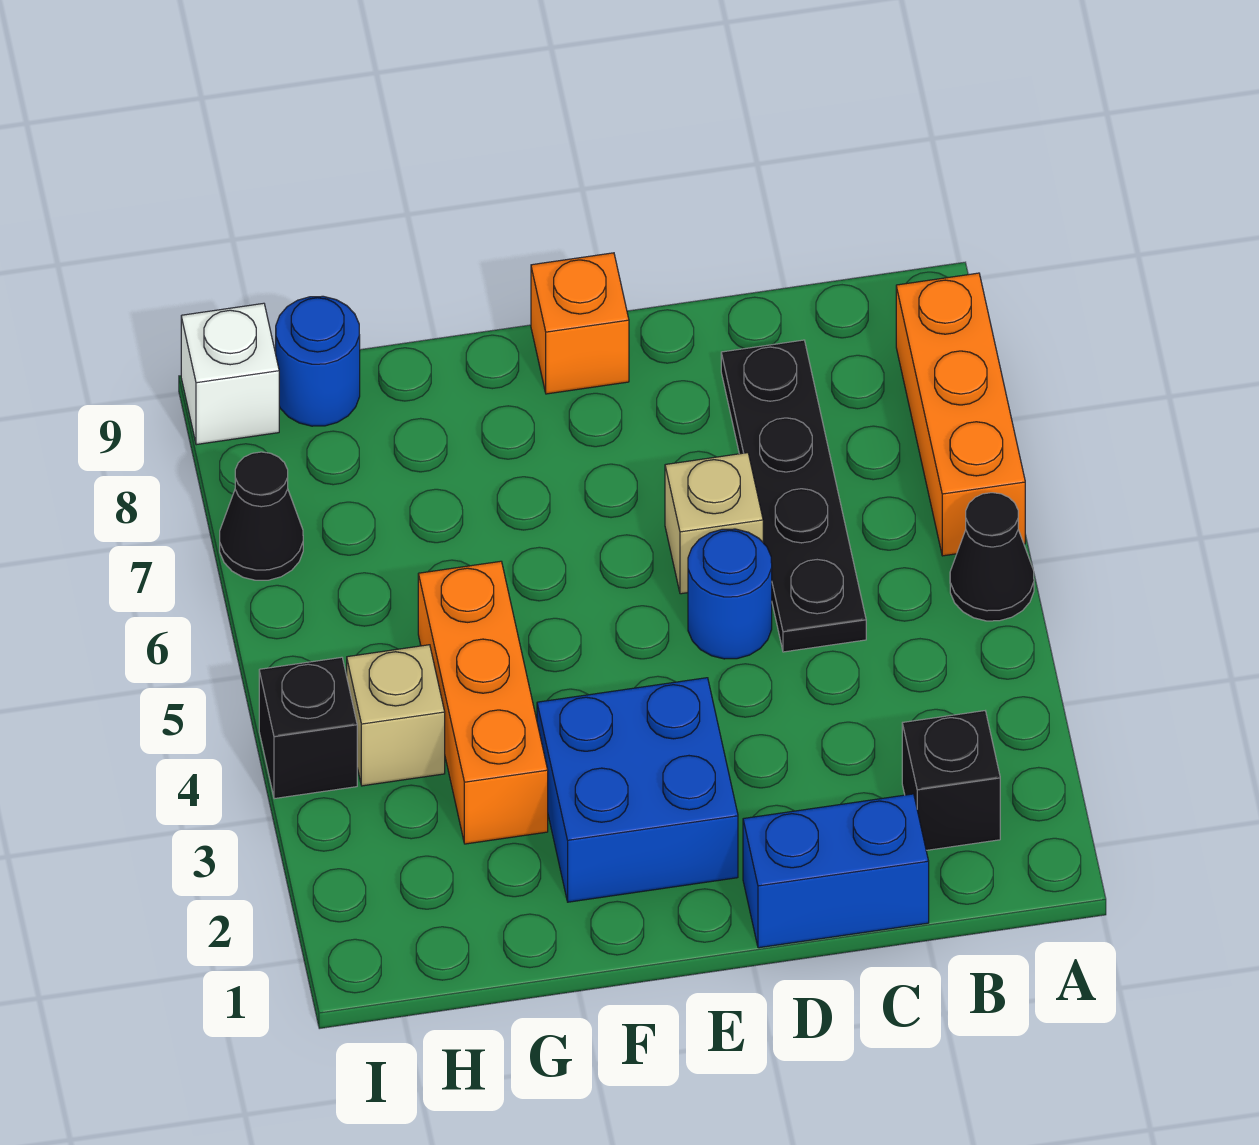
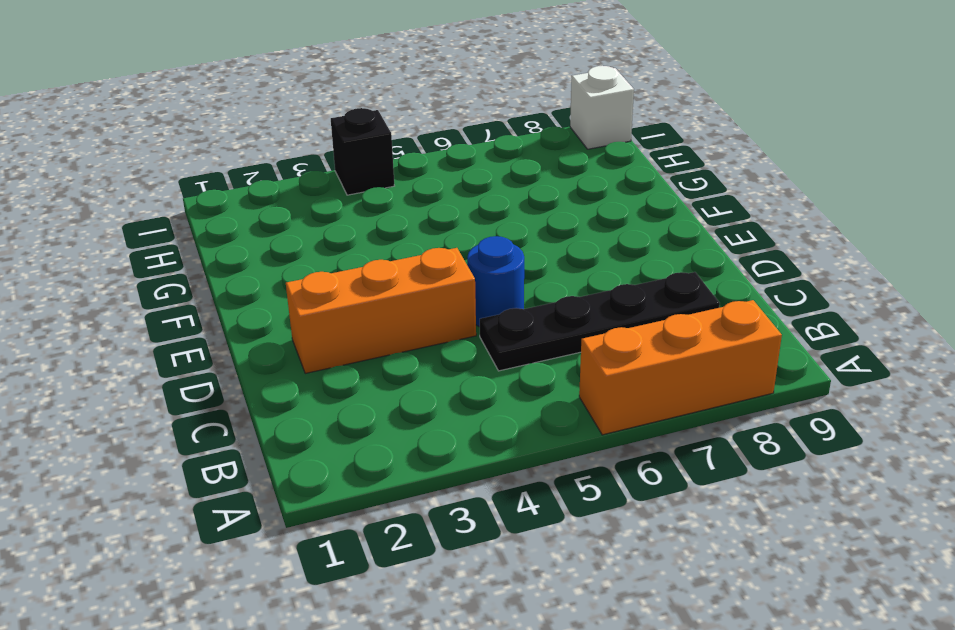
orange brick D2:D4 level 1 -> orange brick G3:G5 level 1
none -> black cone A5 level 1
none -> black brick B2 level 1
none -> blue brick C1:D1 level 1

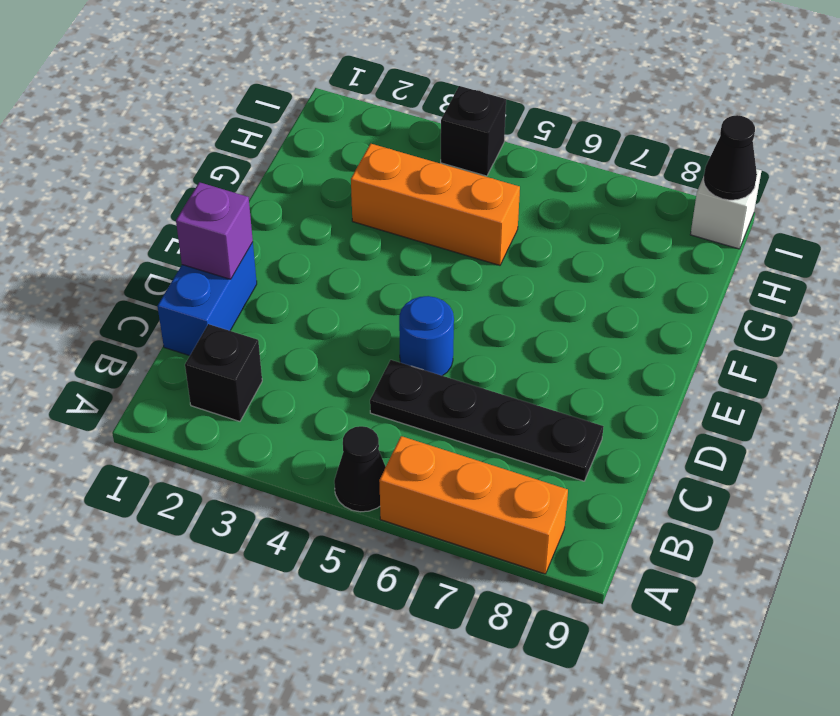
purple brick D1 level 2 -> none
black cone I9 level 2 -> black cone I7 level 1
none -> tan brick D6 level 1
none -> blue brick E2:F3 level 1
none -> orange brick E9 level 1

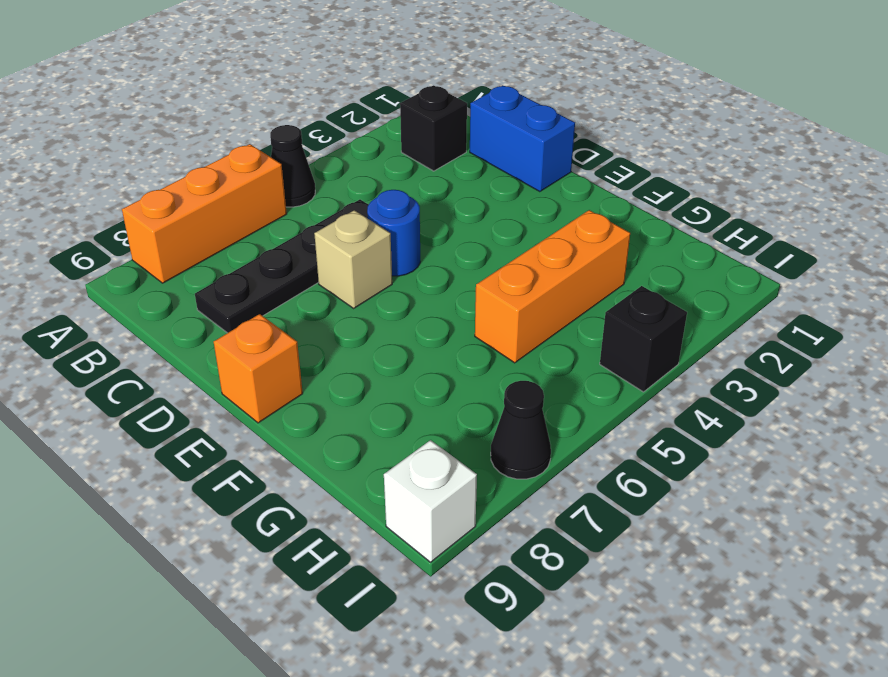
none -> blue brick E2:F3 level 1
none -> tan brick H4 level 1
none -> blue round brick H9 level 1

